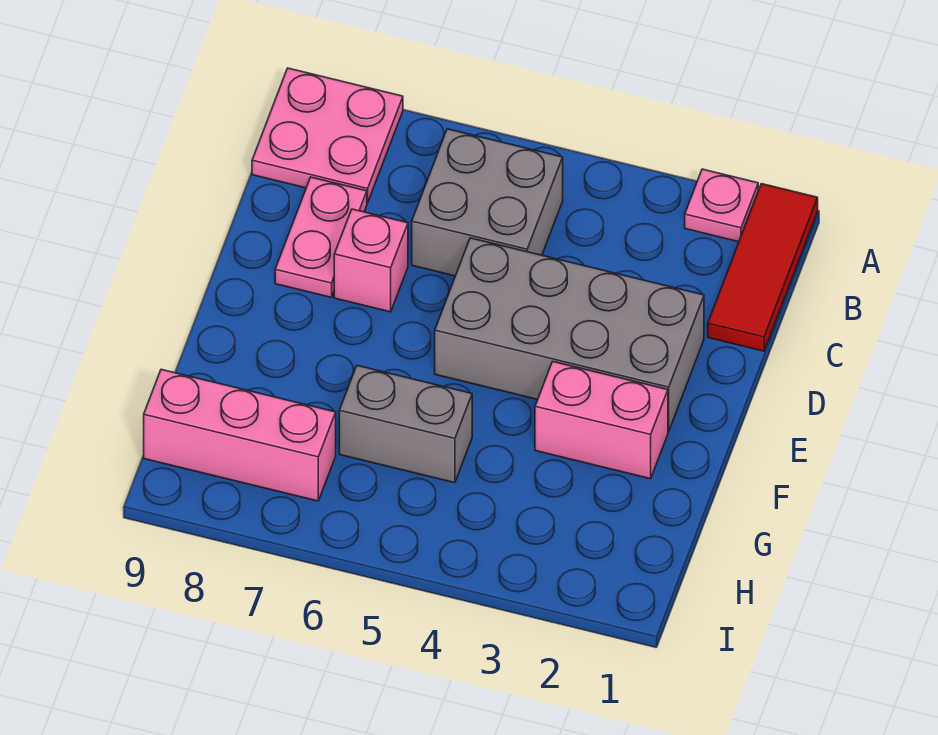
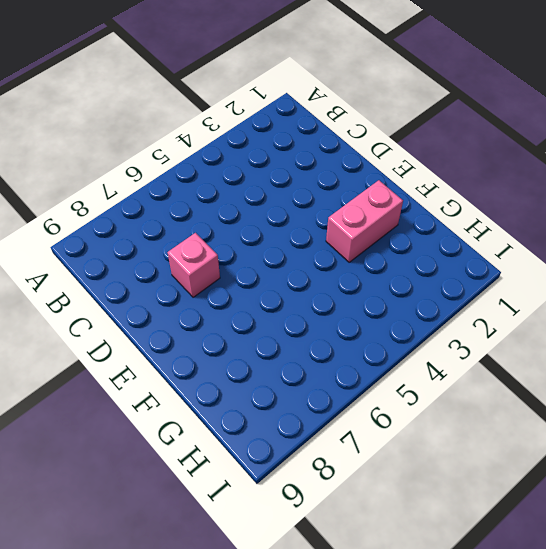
none -> red tile A1:C1 level 1
none -> pink plate A2 level 1

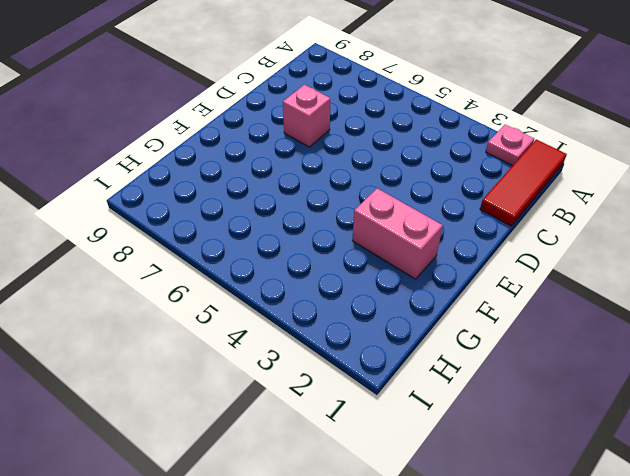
none -> pink plate A8:B9 level 1
none -> grey brick B5:C6 level 1

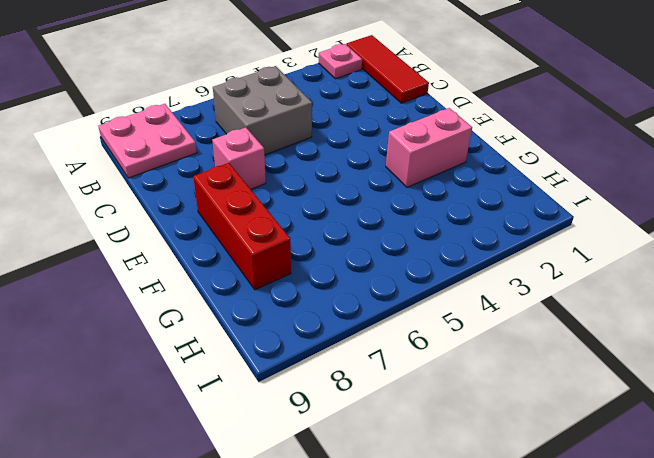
red brick E8:G8 level 1 -> none
none -> pink plate C8:D8 level 1
none -> grey brick D2:E5 level 1

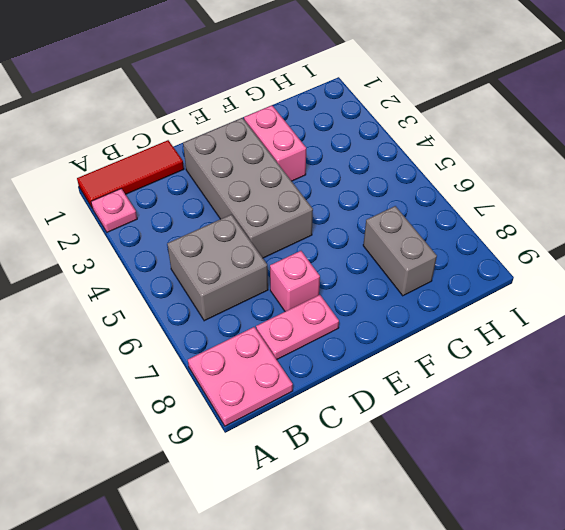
grey brick G7:G8 level 1 -> grey brick G5:G6 level 1
none -> pink brick H7:H9 level 1

